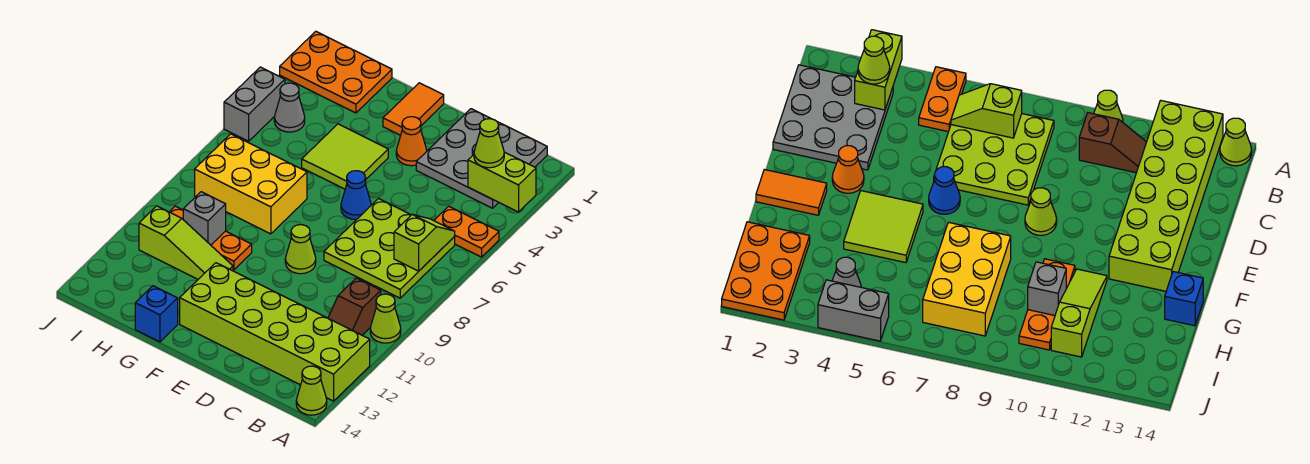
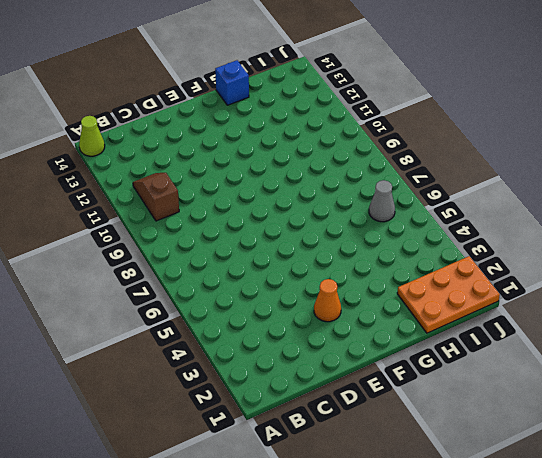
grey cone I6 level 1 -> grey cone I4 level 1
none -> orange plate A5:B5 level 1
none -> lime cone A10 level 1
none -> lime brick A12:F13 level 1

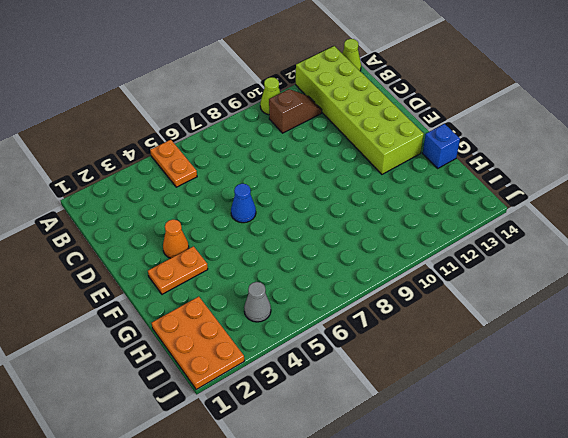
orange plate F2:F3 level 1 -> orange tile F1:F2 level 1
none -> grey plate B1:D3 level 1
none -> lime plate B6:D8 level 1
none -> lime cone E9 level 1

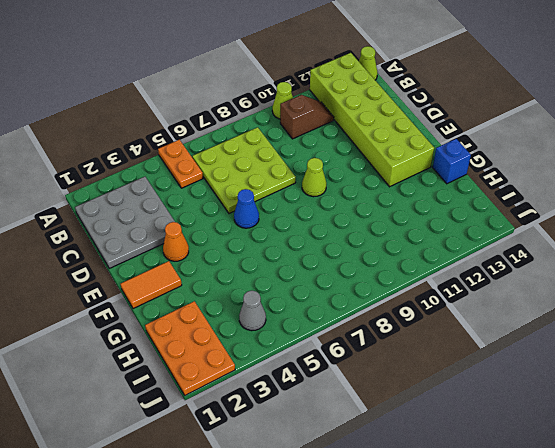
none -> lime tile F4:G5 level 1
none -> yellow brick G7:I8 level 1
none -> orange plate G10:I10 level 1

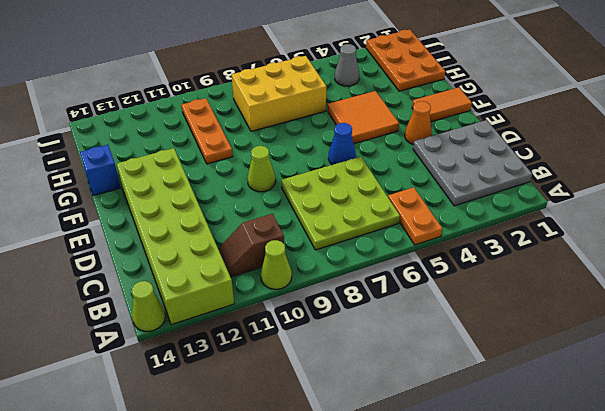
orange tile F4:G5 level 1 -> lime tile F4:G5 level 1
yellow brick H6:I8 level 1 -> yellow brick G7:I8 level 1
none -> lime slope G11:I11 level 1 top I
none -> grey brick J4:J5 level 1
none -> lime brick A3:B3 level 2

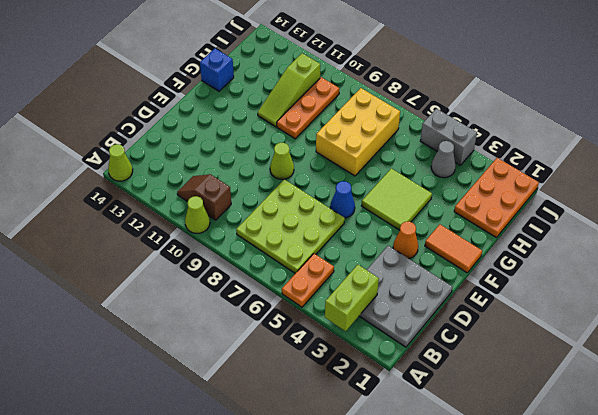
none -> lime brick A12:F13 level 1
none -> lime slope B6:B7 level 2 top 7
none -> grey brick H10 level 2

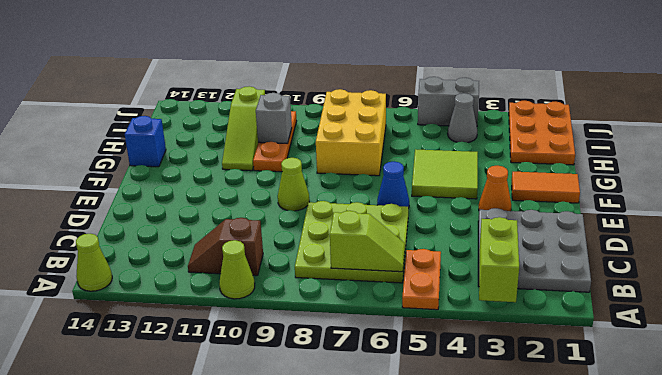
none -> lime brick A12:F13 level 1
none -> lime cone B3 level 3

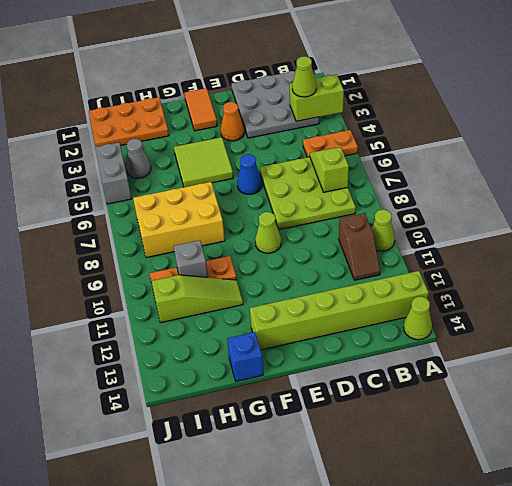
lime brick A13:F13 level 1 -> lime brick A12:F13 level 1

